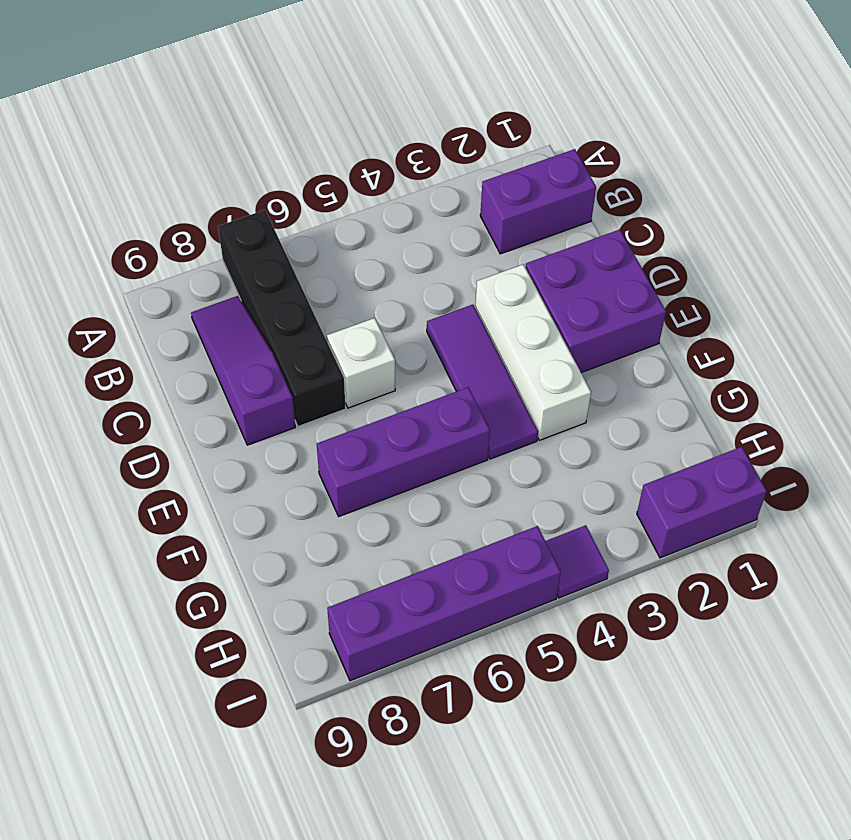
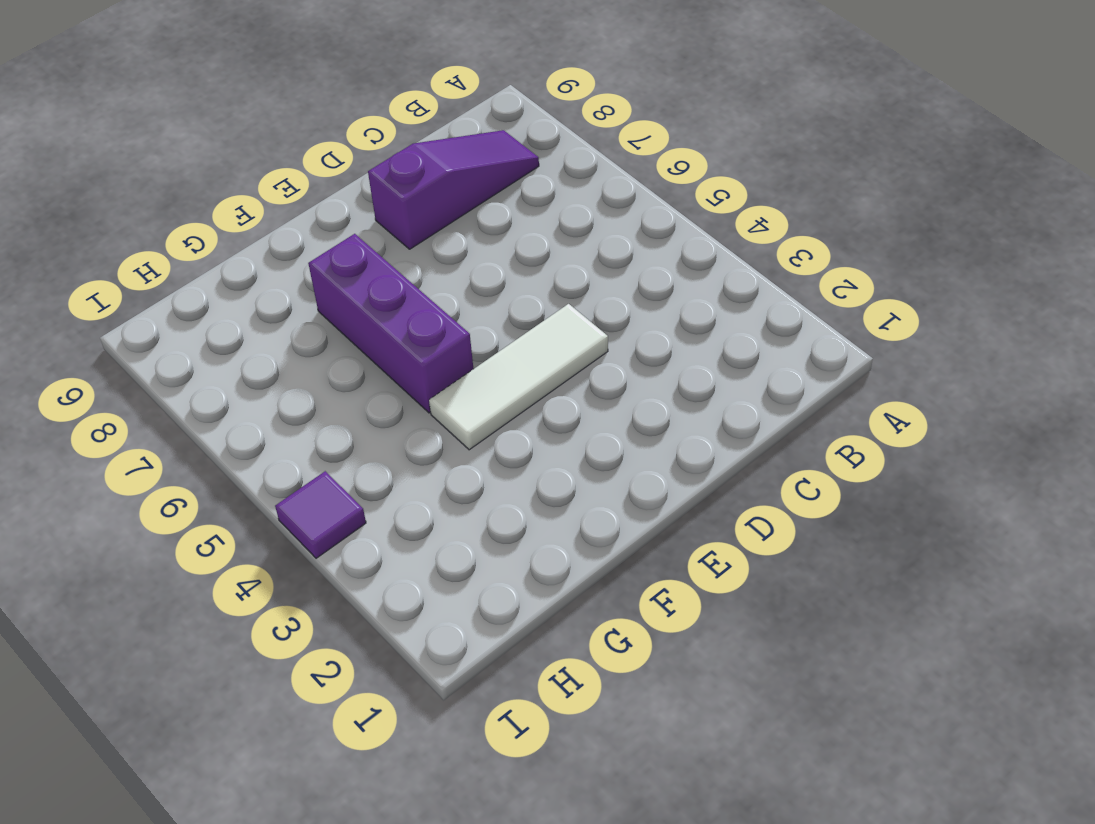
white tile D4:F4 level 1 -> purple tile D4:F4 level 1
none -> black brick A7:D7 level 1
none -> purple brick B1:B2 level 1

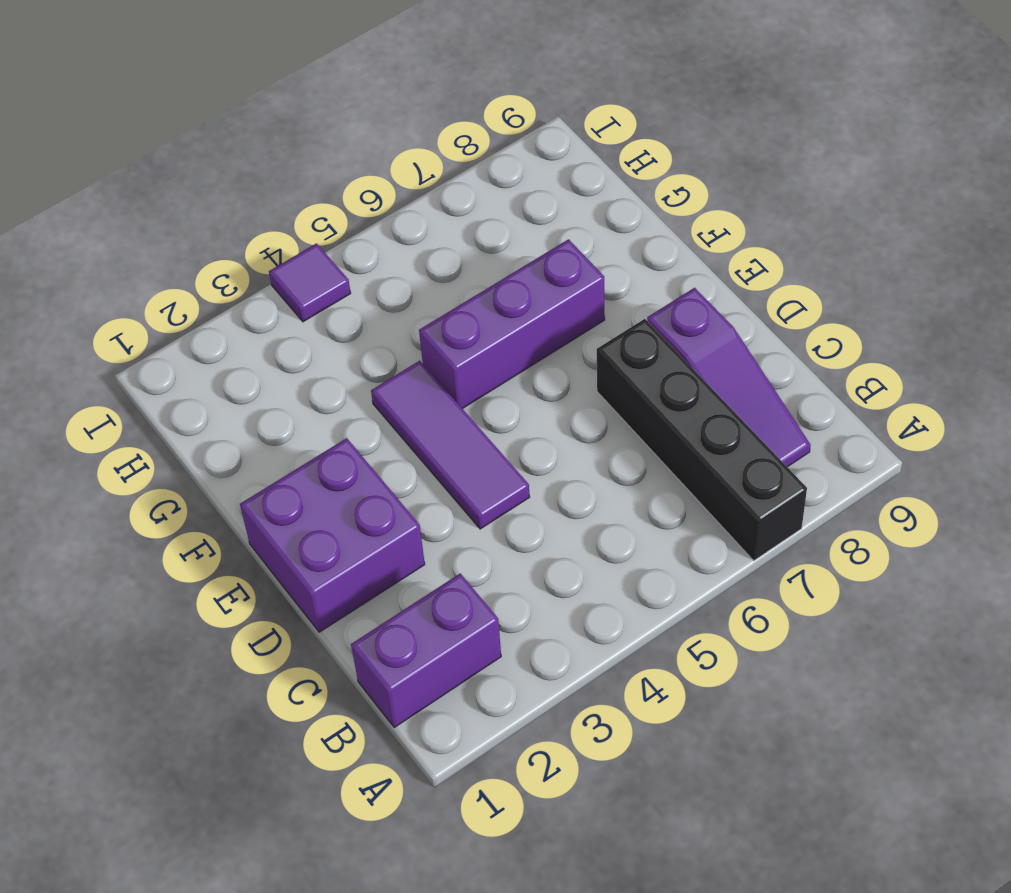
none -> white brick D3:F3 level 1
none -> white brick D6 level 1

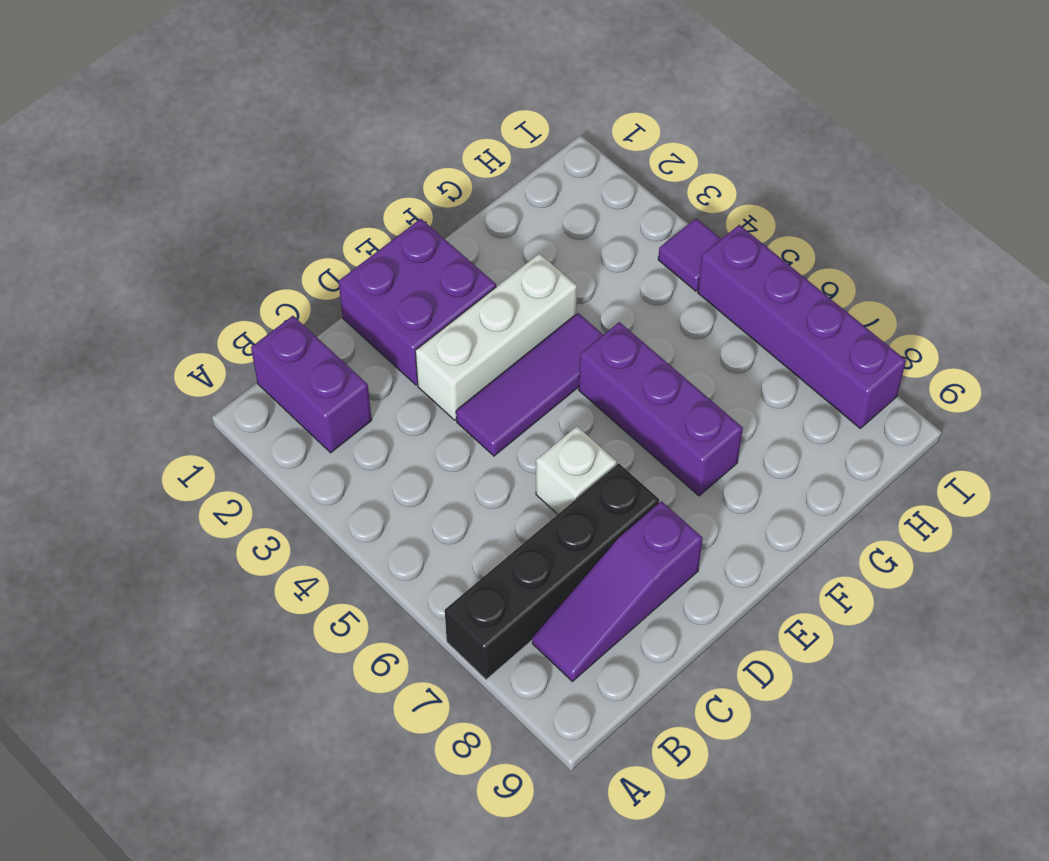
none -> purple brick I1:I2 level 1

